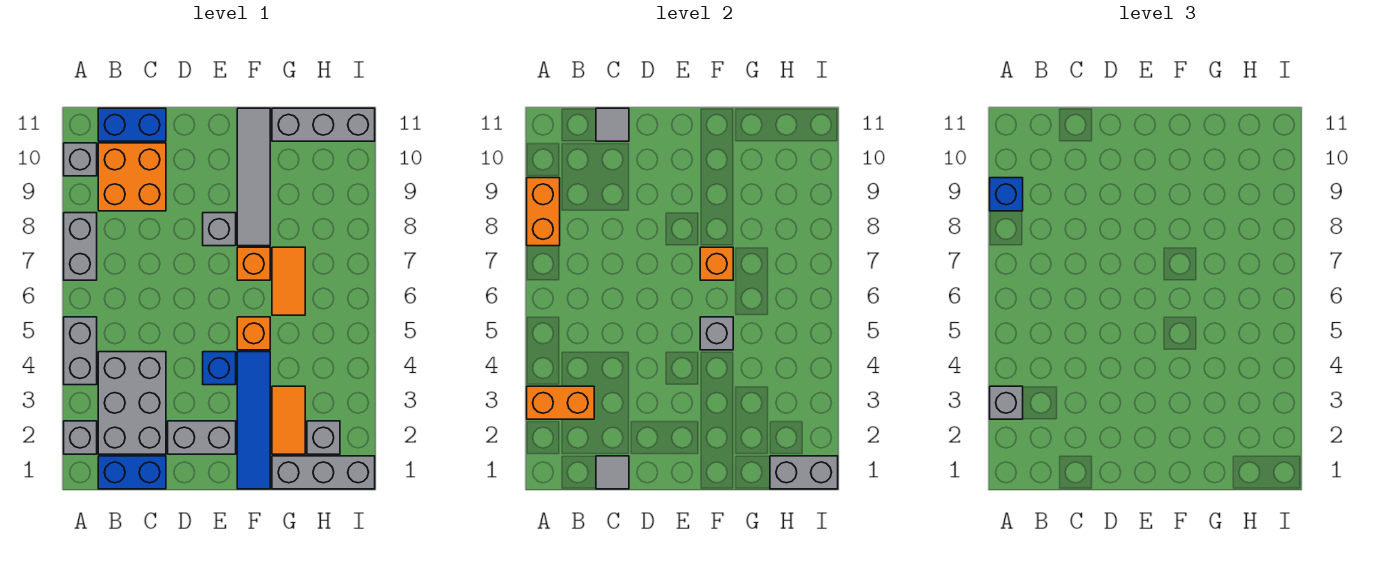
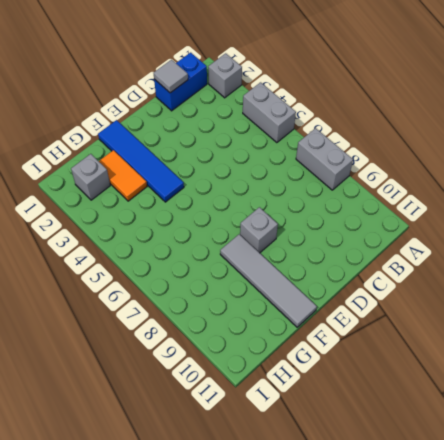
none -> grey brick A10 level 1
none -> grey brick B2:C4 level 1
none -> orange brick B9:C10 level 1

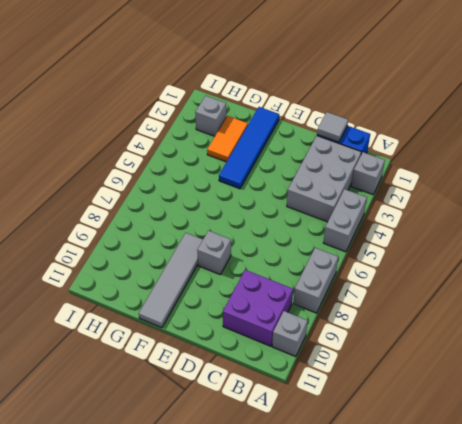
purple brick B9:C10 level 1 -> orange brick B9:C10 level 1
none -> blue brick B11:C11 level 1
none -> grey brick D2:E2 level 1
none -> blue brick E4 level 1

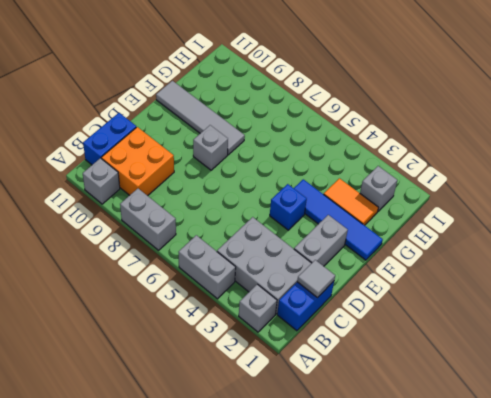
none -> orange brick F5 level 1
none -> orange brick F7 level 1
none -> grey brick G1:I1 level 1

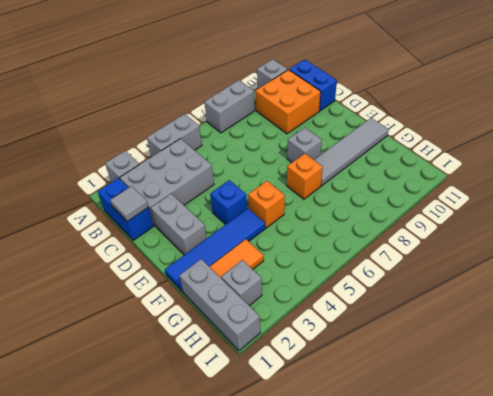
none -> orange tile G6:G7 level 1
none -> grey brick G11:I11 level 1
none -> orange brick A3:B3 level 2

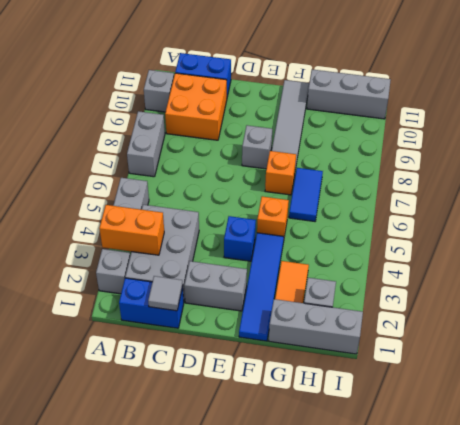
blue tile G6:G7 level 1 -> orange tile G6:G7 level 1
none -> orange brick A8:A9 level 2
none -> grey tile C11 level 2
none -> grey brick F5 level 2

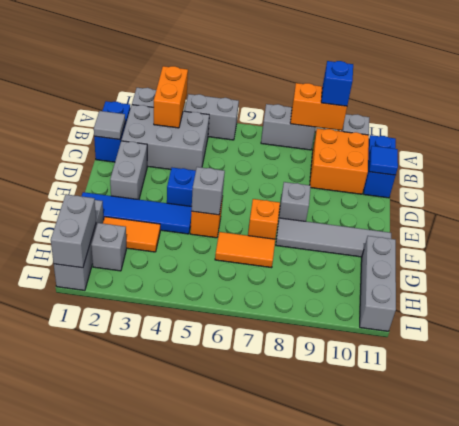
blue tile C11 level 2 -> grey tile C11 level 2
none -> orange brick F7 level 2
none -> grey brick A3 level 3

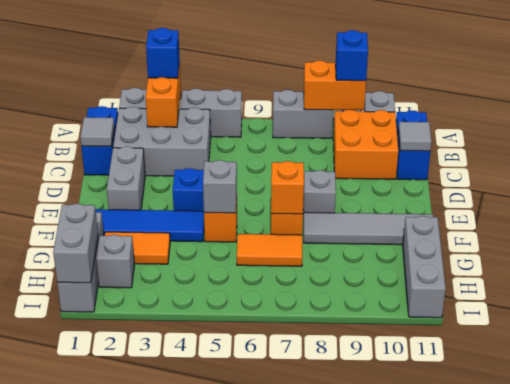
blue brick A3 level 3 -> grey brick A3 level 3

